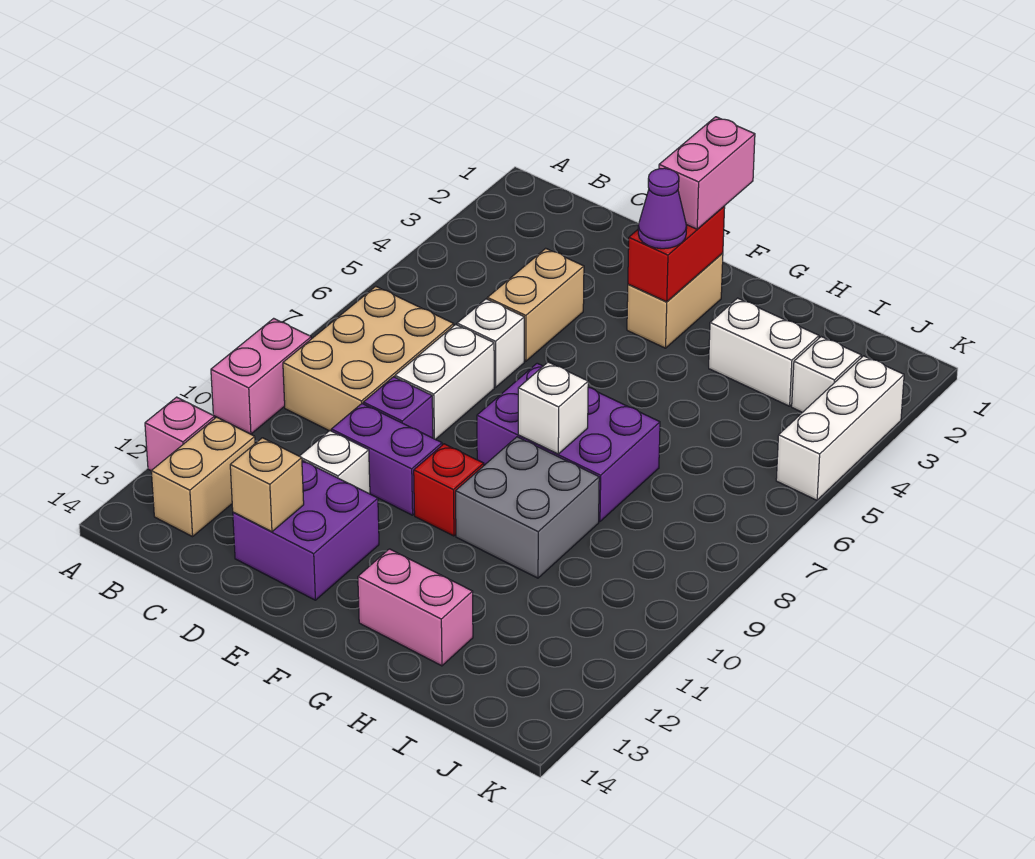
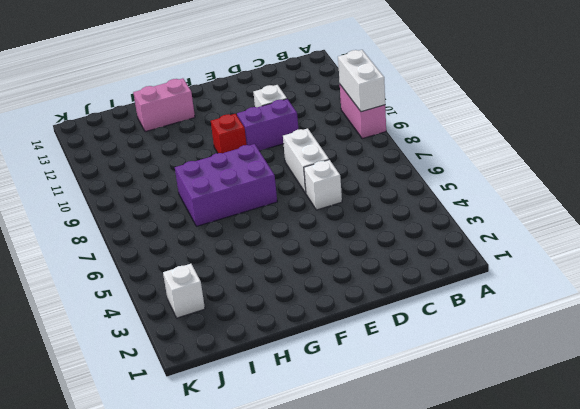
white brick A9:A10 level 2 -> white brick H3:I3 level 1
none -> pink brick A12 level 1
none -> tan brick B7:C9 level 1
none -> tan brick B12:B13 level 1

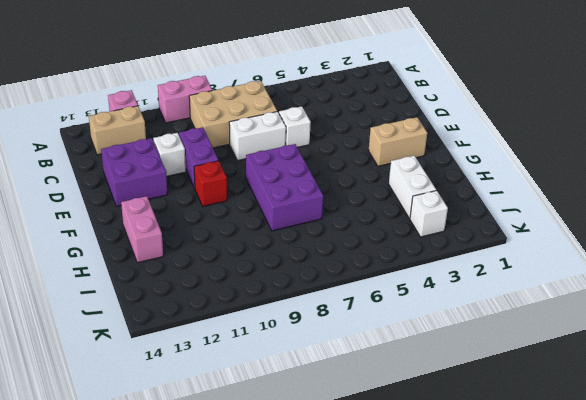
none -> tan brick D4:D5 level 1
none -> purple brick D9 level 1
none -> grey brick G9:H10 level 1

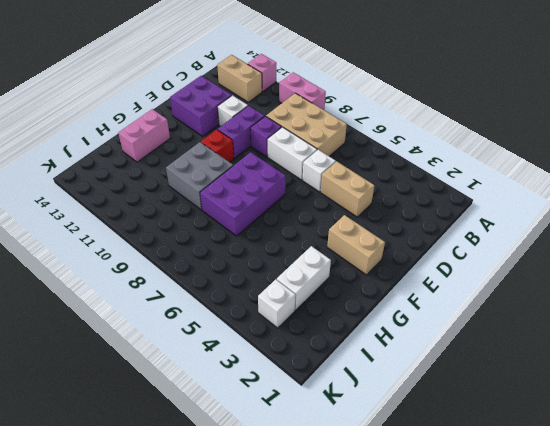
none -> white brick K3:K5 level 1
none -> tan brick D13 level 2
none -> red brick F2:F3 level 2

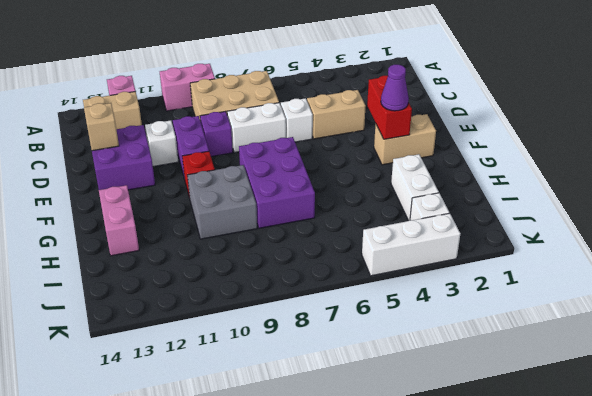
red brick E3:F3 level 2 -> red brick F2:F3 level 2
none -> white brick G8 level 2
none -> pink brick F1:F2 level 3

